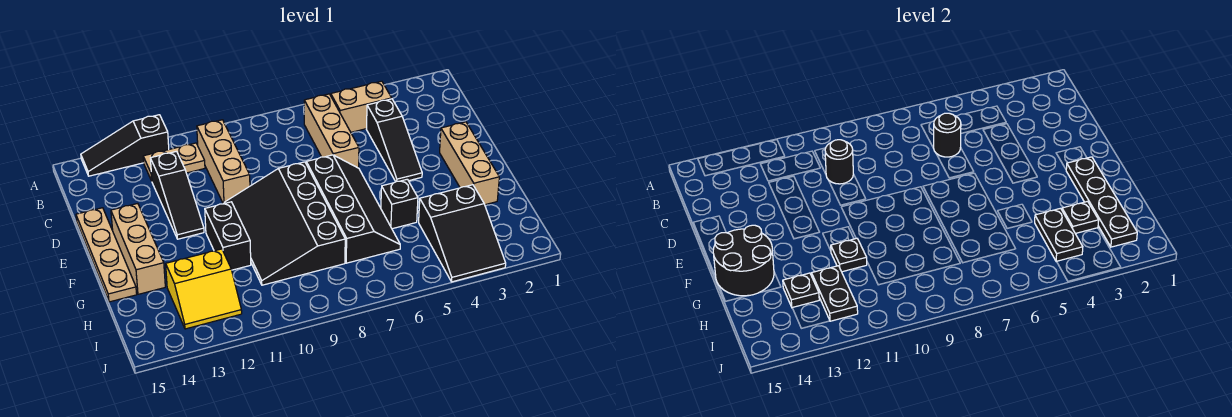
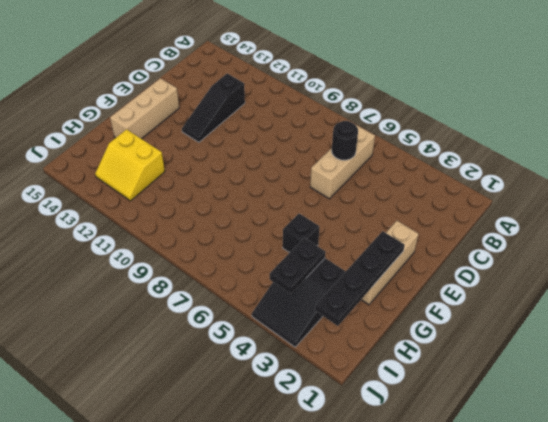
none -> black slope A12:A14 level 1 top 12
none -> tan brick B4:B5 level 1
none -> tan brick B10:D10 level 1

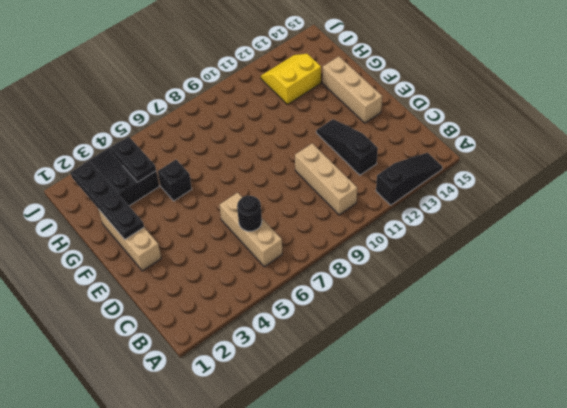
none -> tan brick B4:B5 level 1
none -> tan plate B11:B12 level 1
none -> black slope C4:E4 level 1 top C

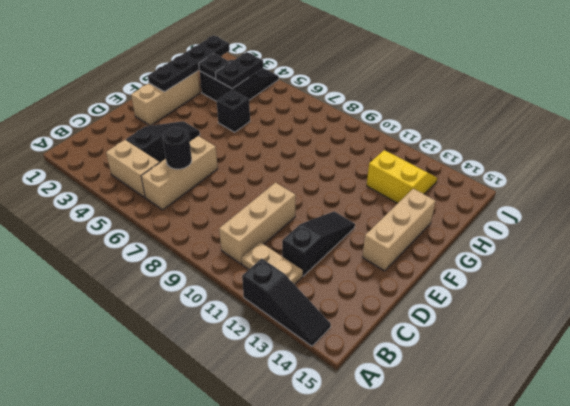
none -> tan plate D15:G15 level 1
none -> black slope E6:H7 level 1 top 7
none -> black slope E8:H10 level 1 top 8

